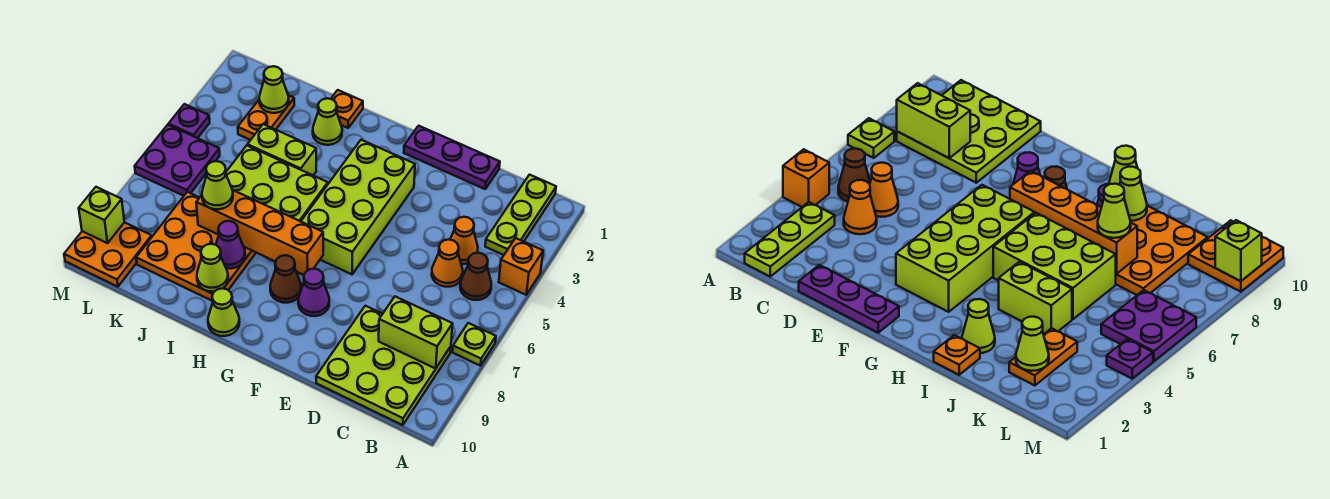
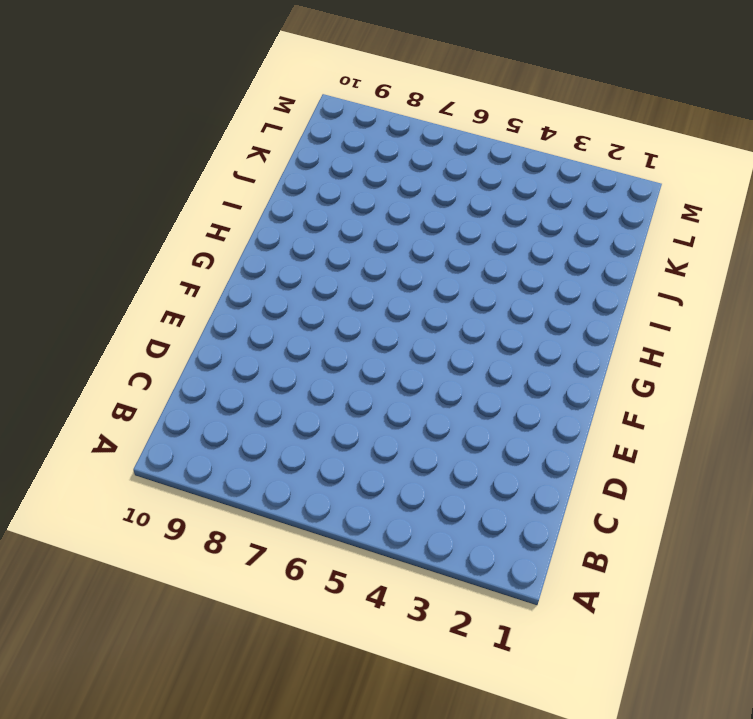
none -> orange brick A4 level 1
none -> lime plate A7 level 1
none -> lime plate B1:B3 level 1

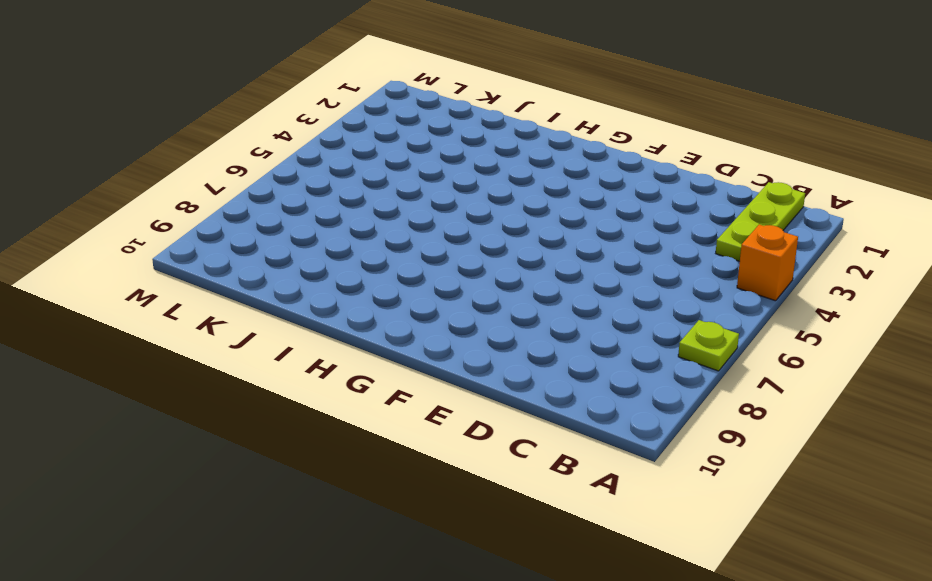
none -> brown cone B5 level 1
none -> lime plate B8:D10 level 1
none -> orange cone C4 level 1

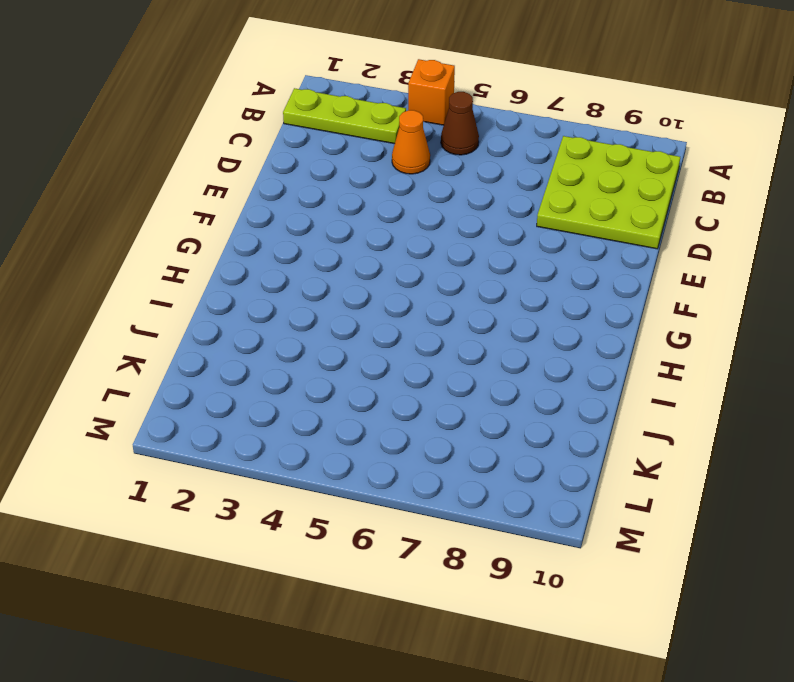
none -> lime plate A7 level 1
none -> orange cone C5 level 1
none -> purple plate D1:F1 level 1

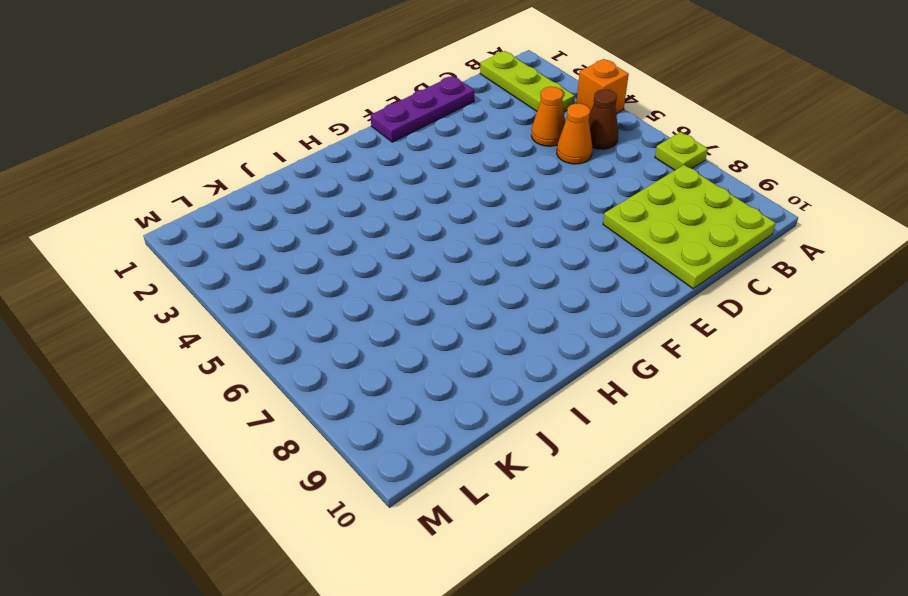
none -> lime brick F3:G6 level 1
none -> purple cone F8 level 1
none -> brown cone G8 level 1

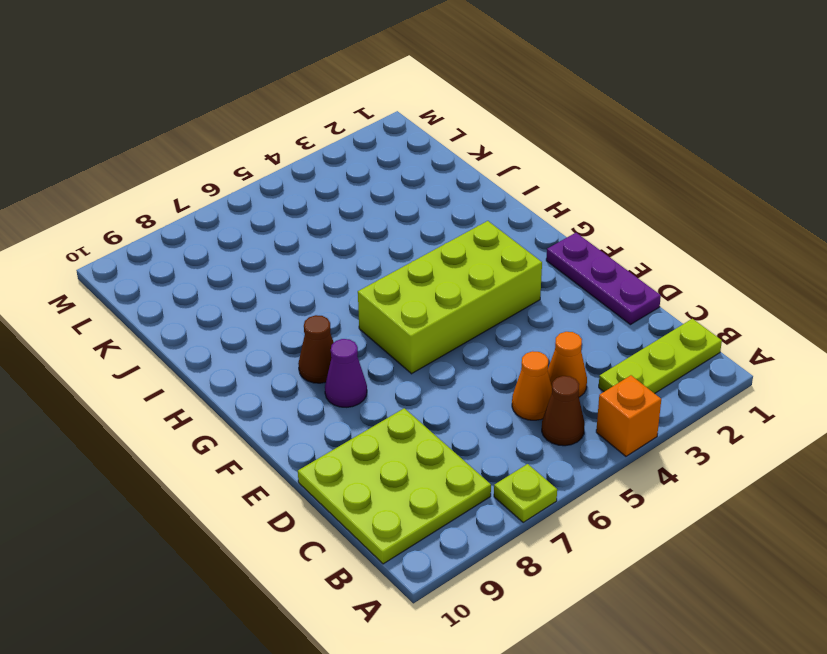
none -> lime brick H5:J6 level 1
none -> lime cone H10 level 1
none -> orange plate I1 level 1

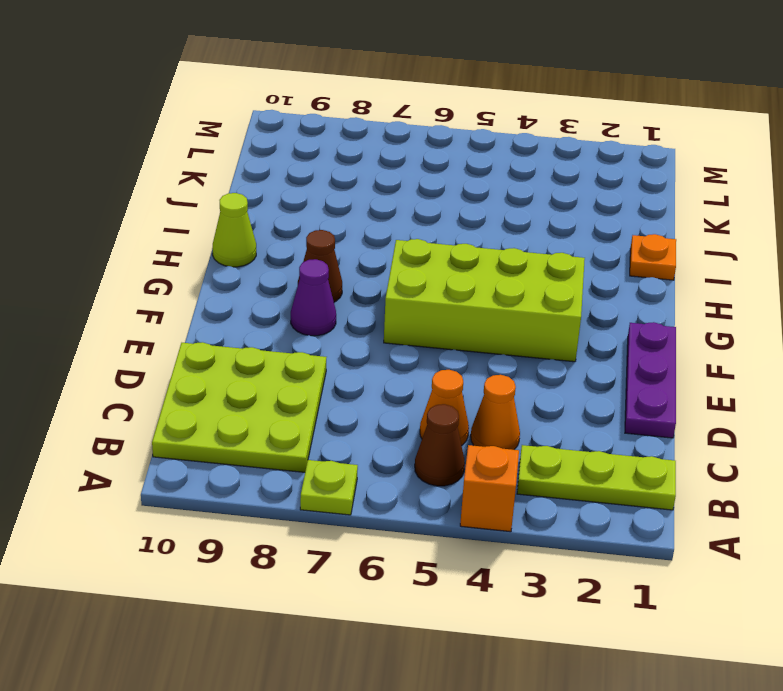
none -> lime brick H5:J6 level 1
none -> lime cone I2 level 1
none -> lime brick I4:J4 level 1

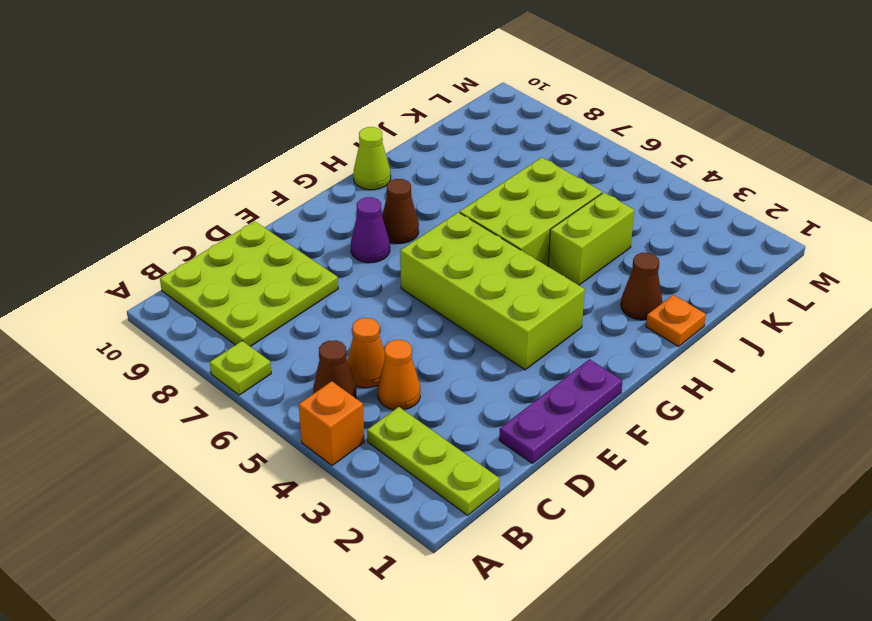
brown cone I2 level 1 -> lime cone I2 level 1
none -> orange plate I7:K9 level 1
none -> orange plate K2:K3 level 1
none -> purple plate L5:M6 level 1

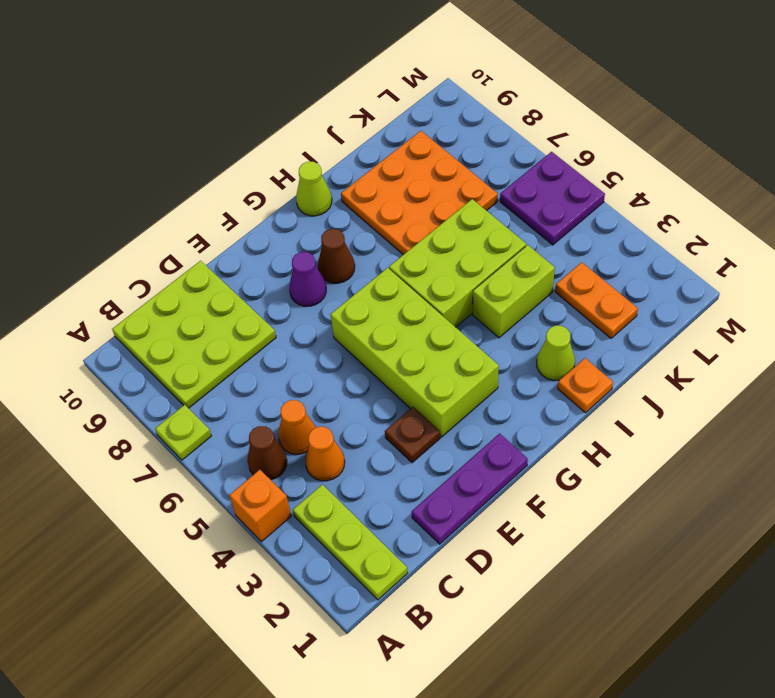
brown plate E3 level 1 -> none
none -> orange plate L9:M10 level 1
none -> purple plate M4 level 1
none -> lime brick B8:C8 level 2

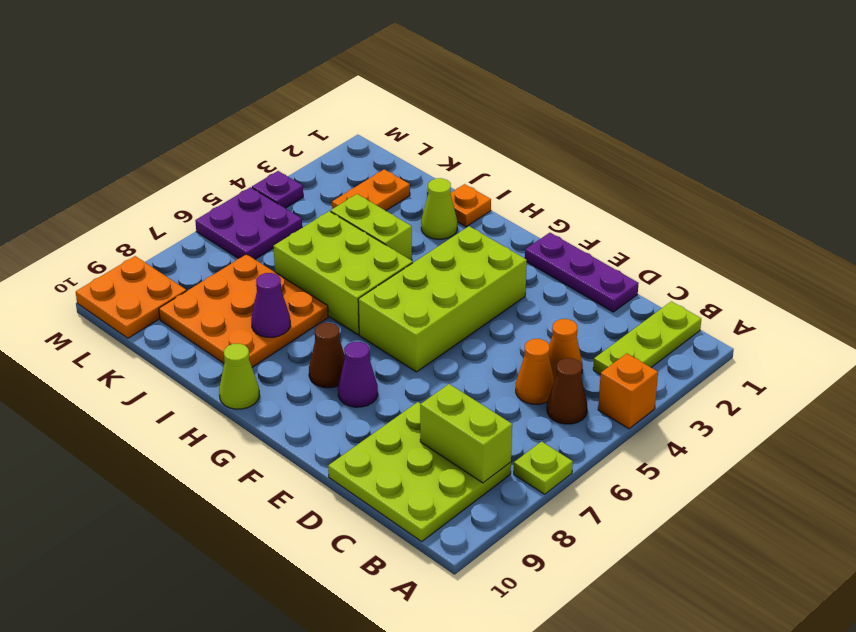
none -> orange brick G7:J7 level 2
none -> lime cone I9 level 2
none -> lime cone K2 level 2

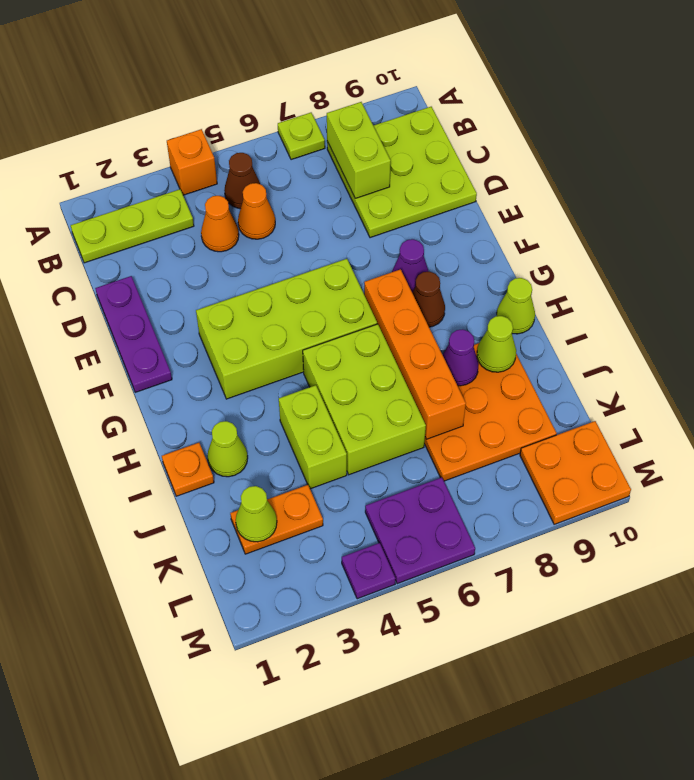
none -> lime brick M9 level 2
none -> lime cone J7 level 3

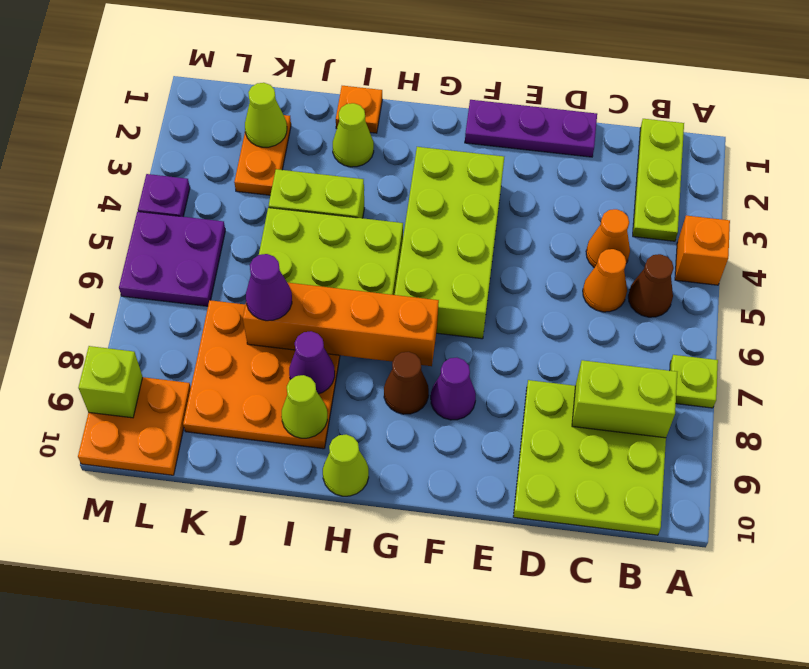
purple cone J7 level 3 -> lime cone J7 level 3

